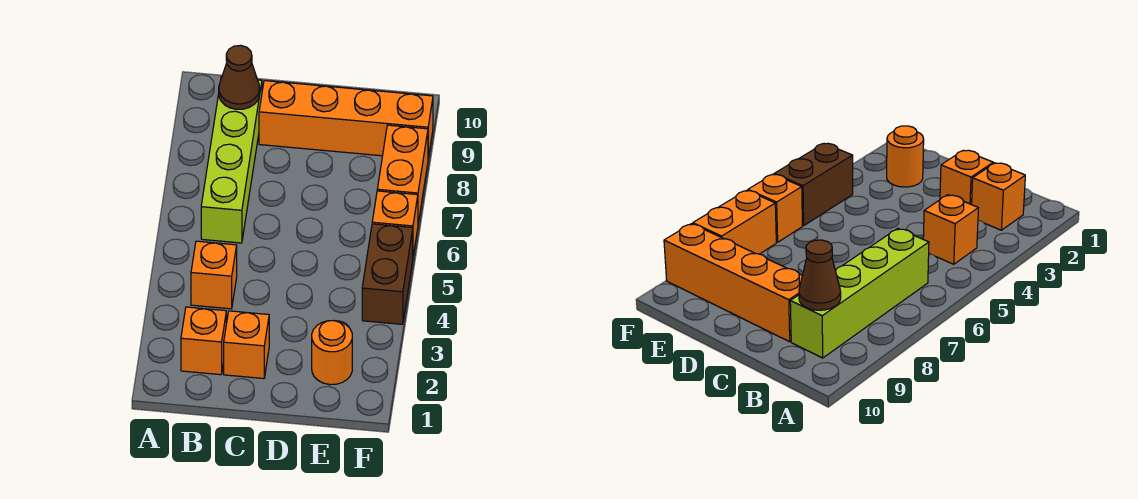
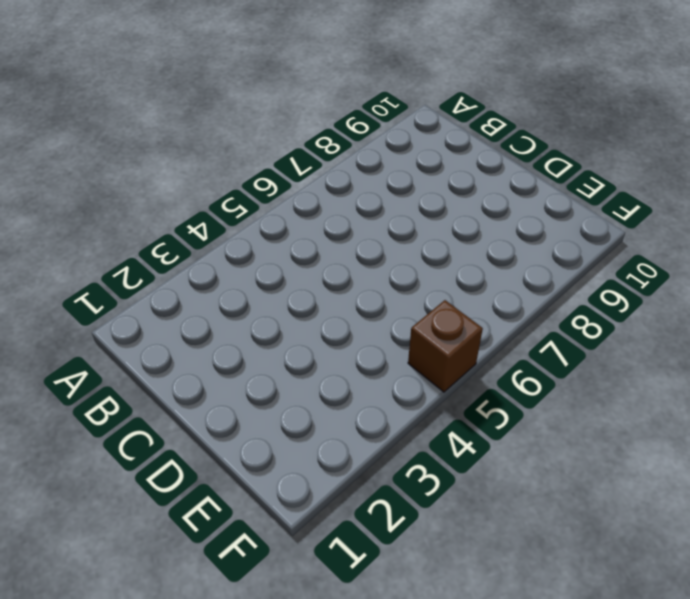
brown brick F5 level 1 -> brown brick F4:F5 level 1
none -> orange brick B2 level 1
none -> orange brick B4 level 1

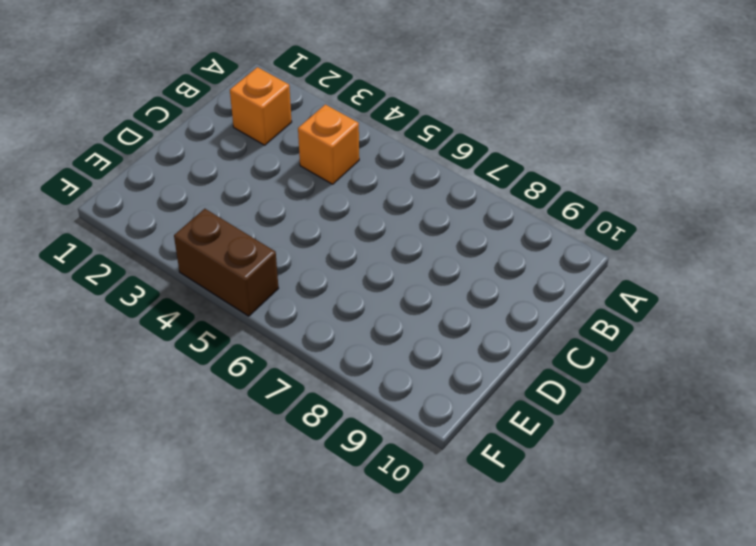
none -> lime brick B6:B9 level 1
none -> orange brick C2 level 1

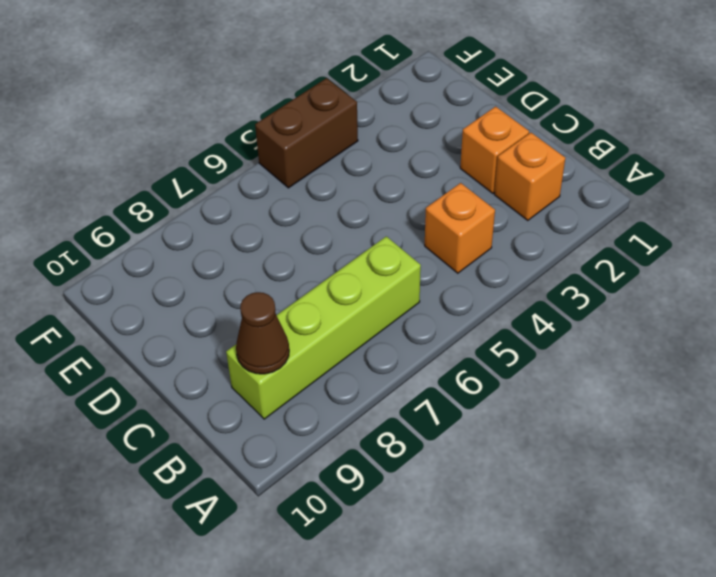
none -> orange brick C9:F9 level 1
none -> orange round brick E2 level 1

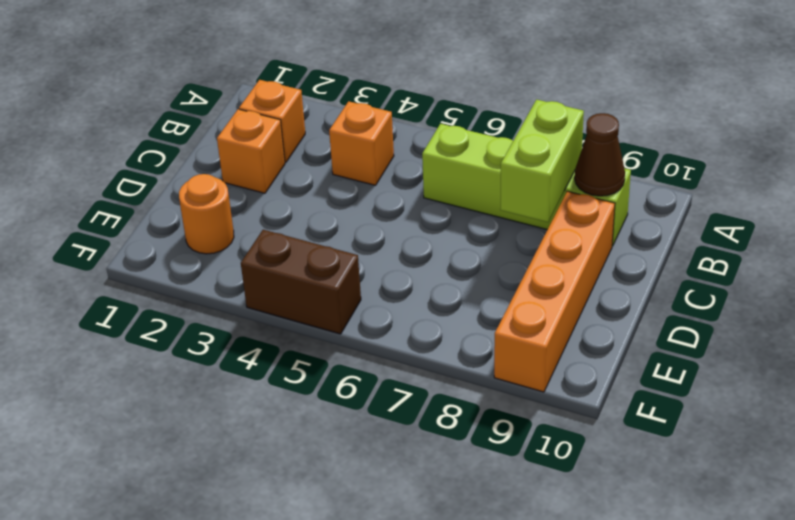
lime brick B8:C8 level 2 -> none
none -> orange brick F6 level 1
none -> orange brick F7:F8 level 1

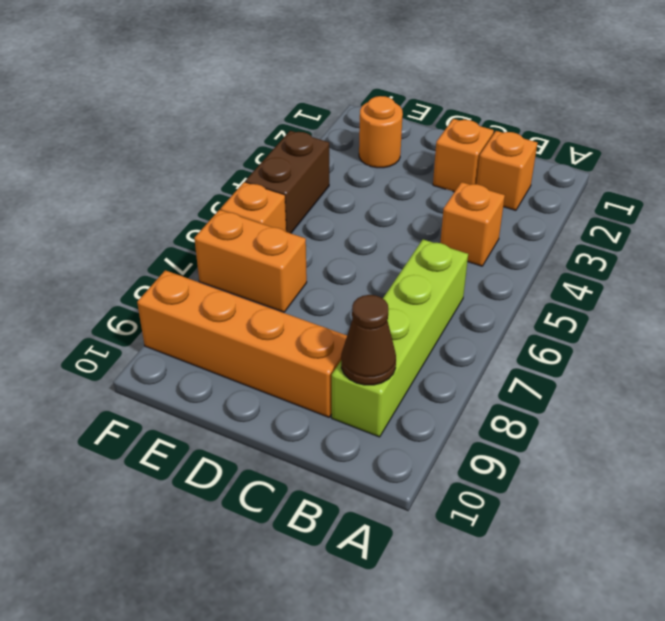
orange brick E7:F7 level 1 -> orange brick F7:F8 level 1

